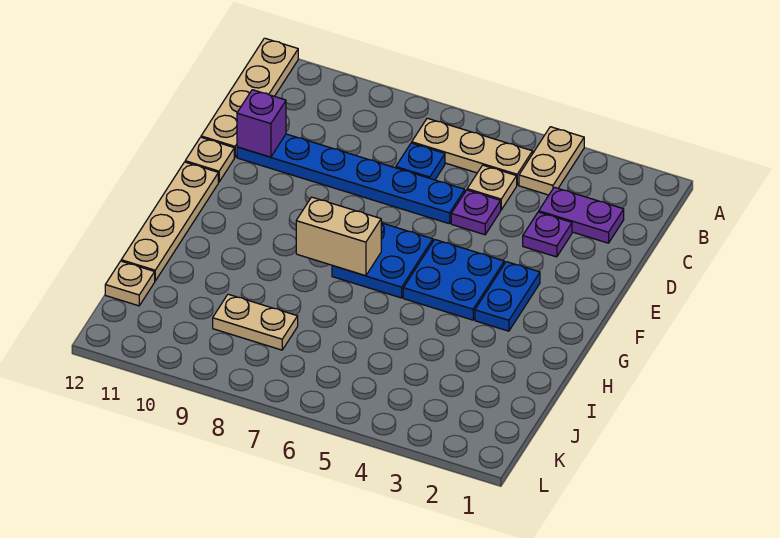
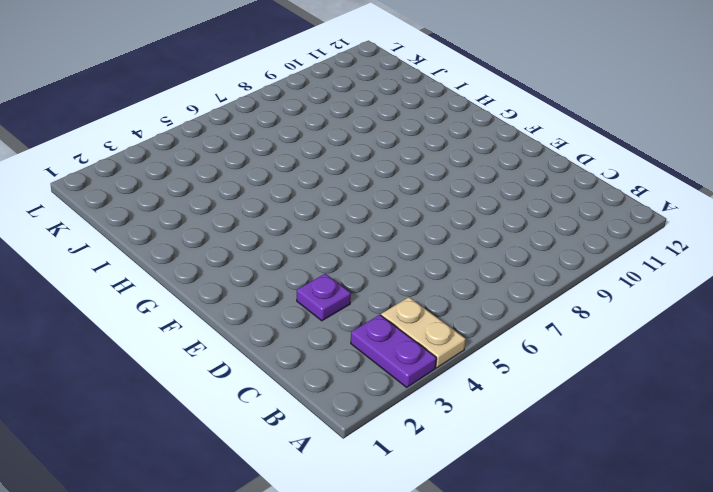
purple plate A3:B3 level 1 -> purple plate C2:C3 level 1
none -> tan plate A12:D12 level 1
none -> tan plate B5:B7 level 1
none -> tan plate C5 level 1

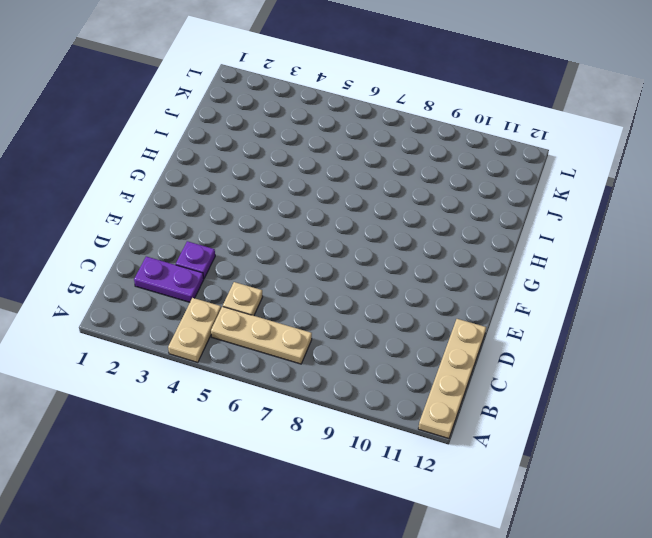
none -> blue plate C7 level 1
none -> purple plate D5 level 1
none -> blue plate D6:D11 level 1

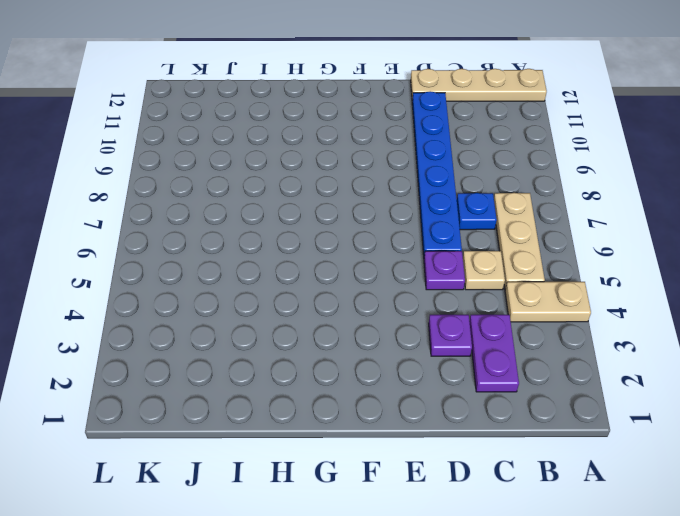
none -> tan plate E12 level 1
none -> blue plate F3:G3 level 1
none -> blue plate F4:G5 level 1

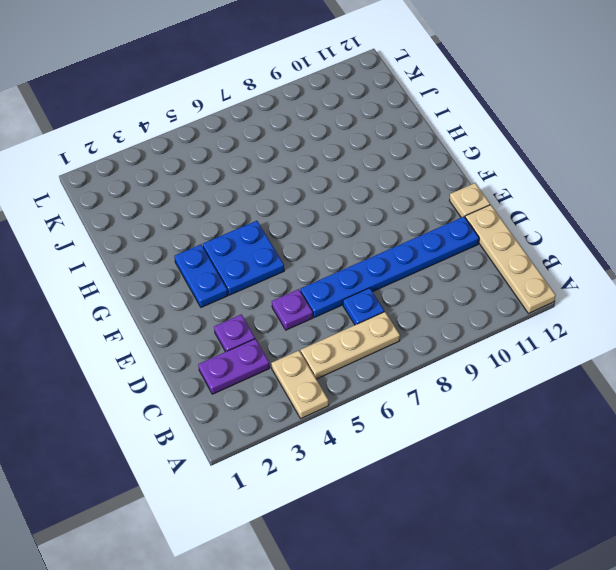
none -> tan plate C5 level 1
none -> blue plate F6:G7 level 1
none -> tan plate F12:I12 level 1

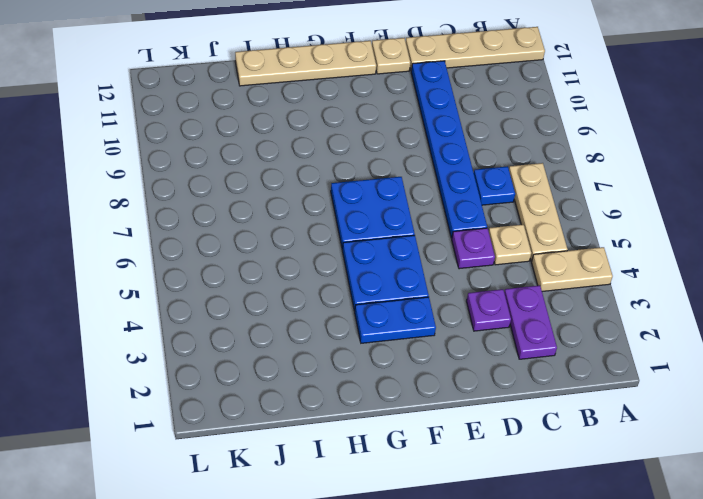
none -> tan plate J8:J9 level 1
none -> tan plate J12 level 1
none -> purple brick D11 level 2

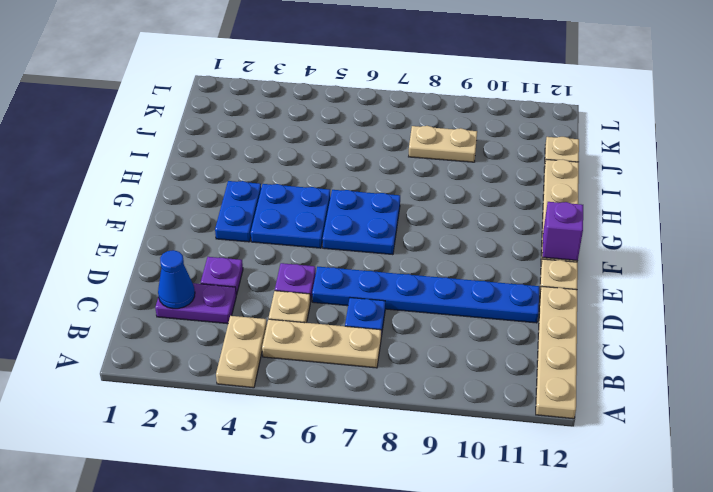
blue cone C2 level 2 -> none
purple brick F12 level 2 -> purple brick D11 level 2
none -> tan brick G7:G8 level 2

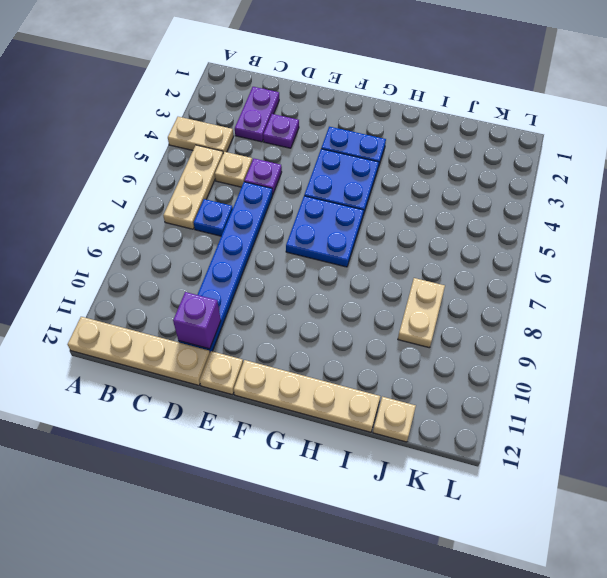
none -> tan brick G7:G8 level 2

